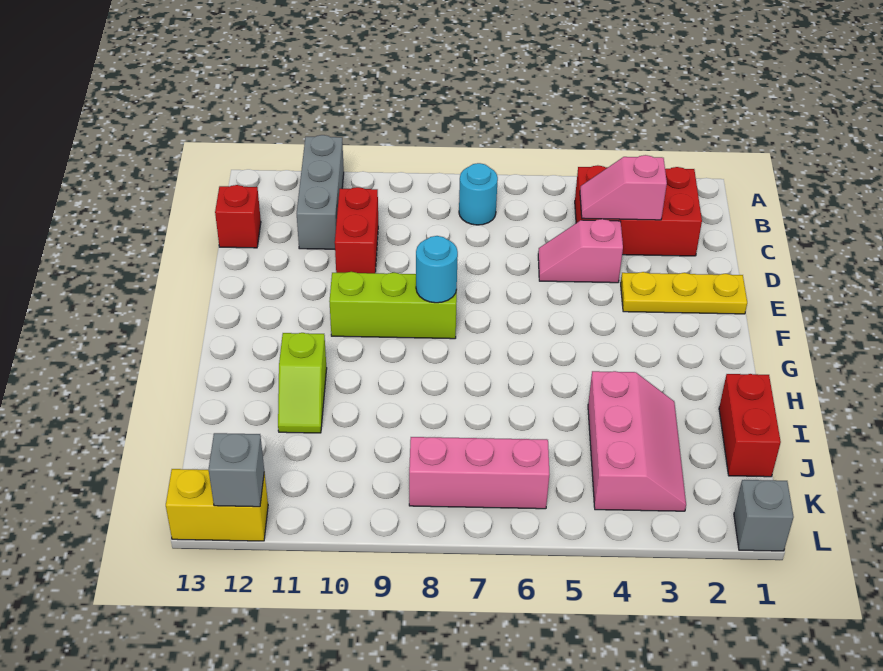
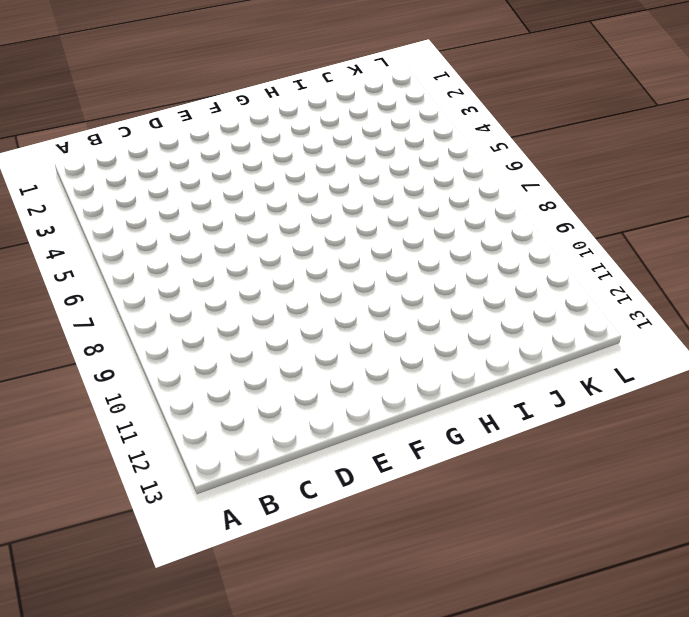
none -> grey brick A11:C11 level 1
none -> red brick B2:C4 level 1
none -> cyan round brick B7 level 1

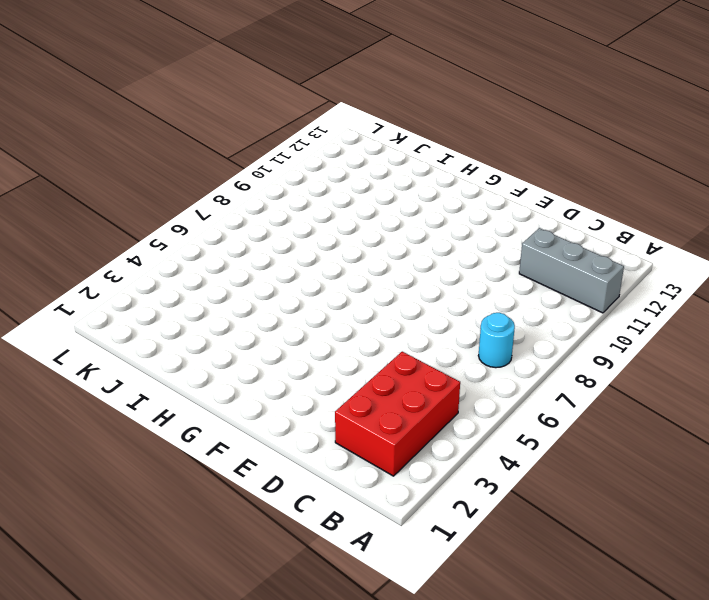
none -> red brick C10:D10 level 1
none -> red brick C13 level 1
none -> pink slope D4:D5 level 1 top 4

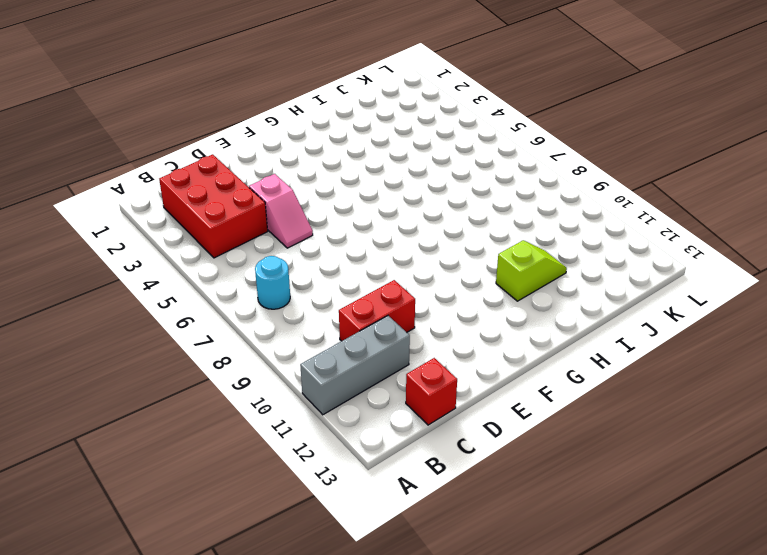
none -> yellow plate E1:E3 level 1
none -> lime brick F8:F10 level 1
none -> red brick I1:J1 level 1

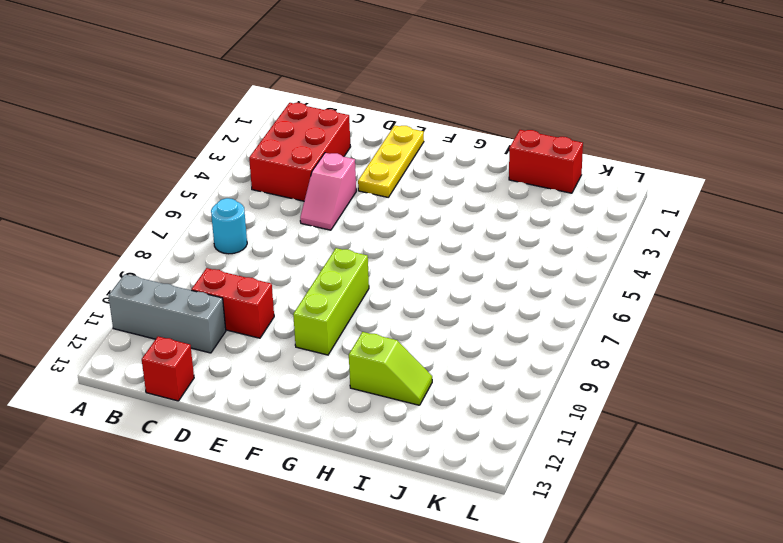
none -> pink slope I3:K4 level 1 top 4
none -> pink brick K6:K8 level 1
none -> grey brick L1 level 1

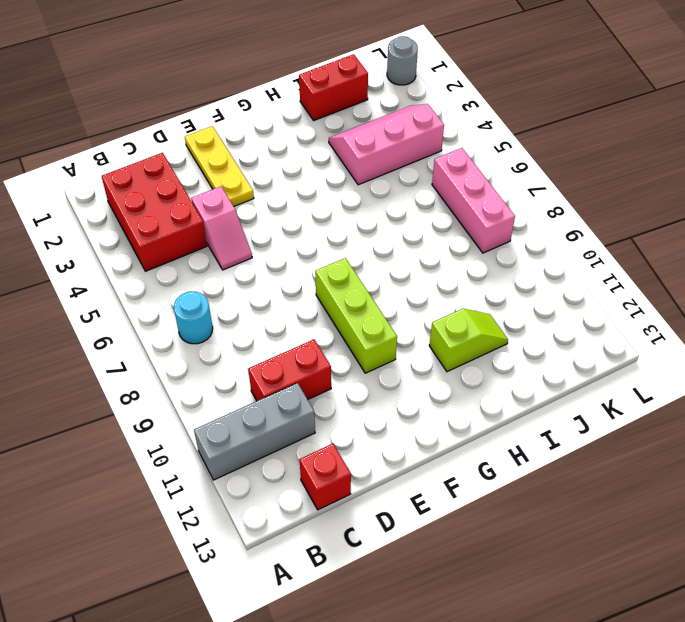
grey round brick L1 level 1 -> grey brick L1 level 1
none -> yellow brick L12:L13 level 1
none -> pink slope C3:C4 level 2 top 3
none -> cyan round brick F8 level 2

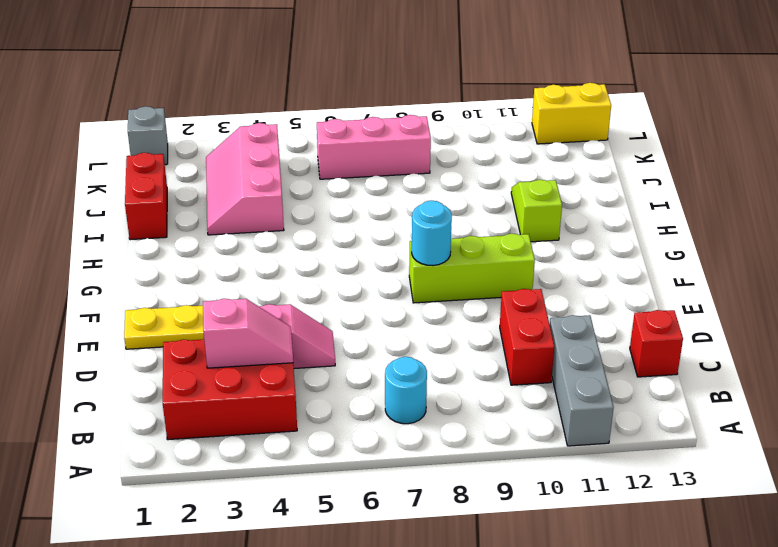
none -> grey brick L12 level 2

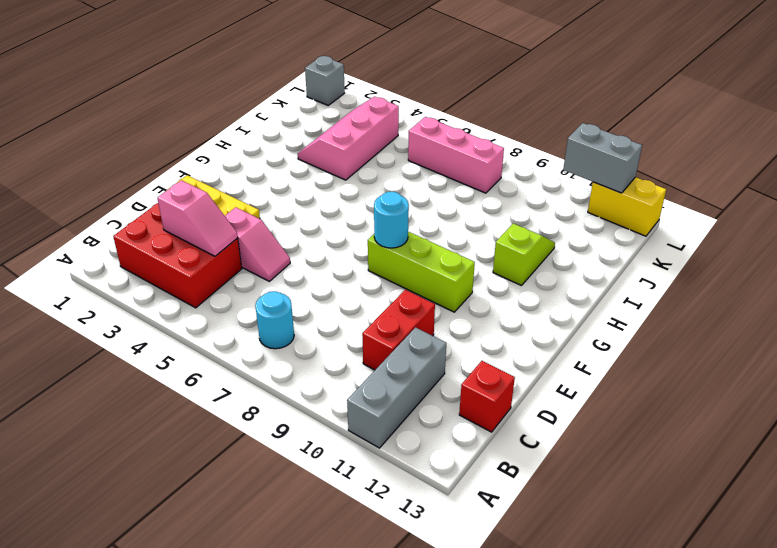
grey brick L11:L12 level 2 -> grey brick L12 level 2
none -> red brick I1:J1 level 1

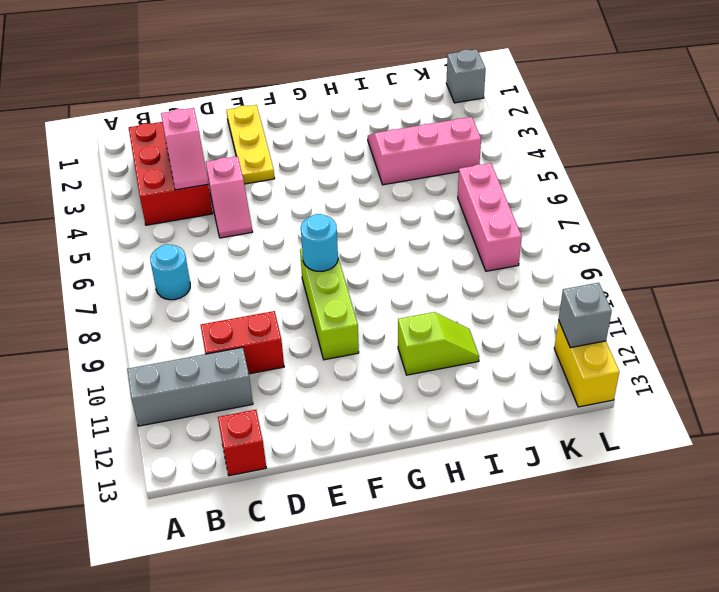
none -> red brick I1:J1 level 1

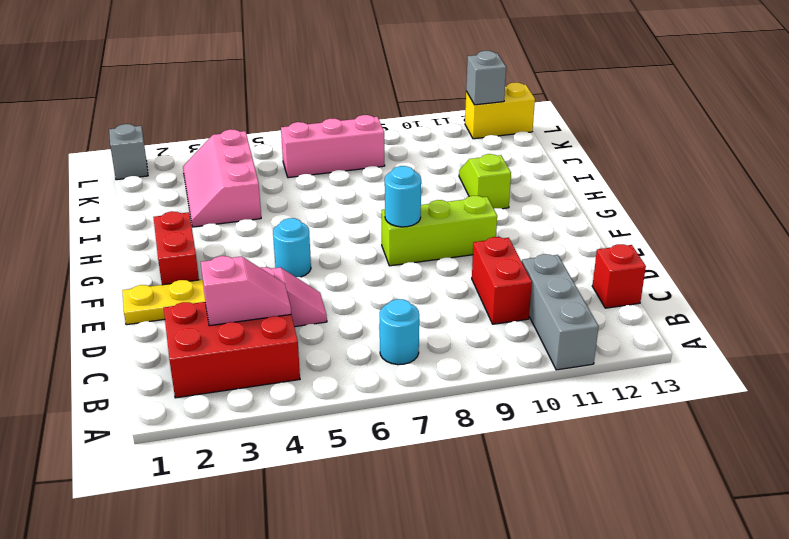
red brick F2:G2 level 1 -> red brick I1:J1 level 1
cyan round brick F5 level 1 -> none

